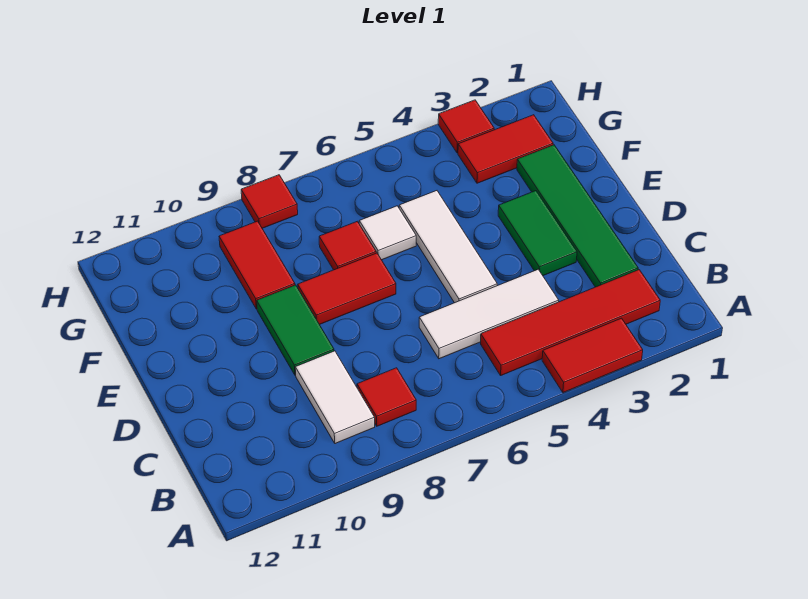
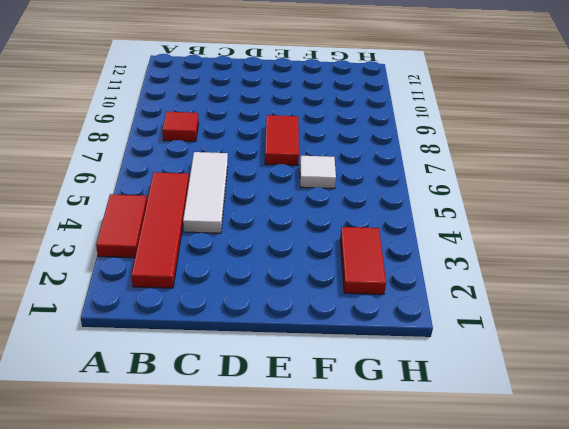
none -> white tile B9:C9 level 1
none -> green tile C2:F2 level 1
none -> green tile D3:E3 level 1

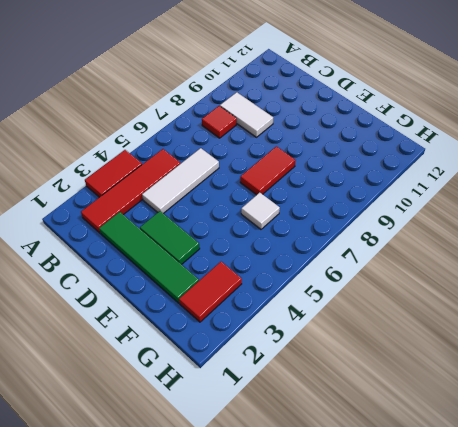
none -> white tile D5:F5 level 1
none -> green tile D9:E9 level 1
none -> red tile F7 level 1

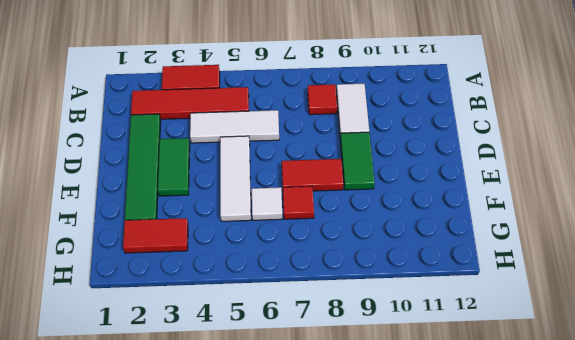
none -> red tile F9:G9 level 1
none -> red tile H3 level 1
none -> red tile H8 level 1

